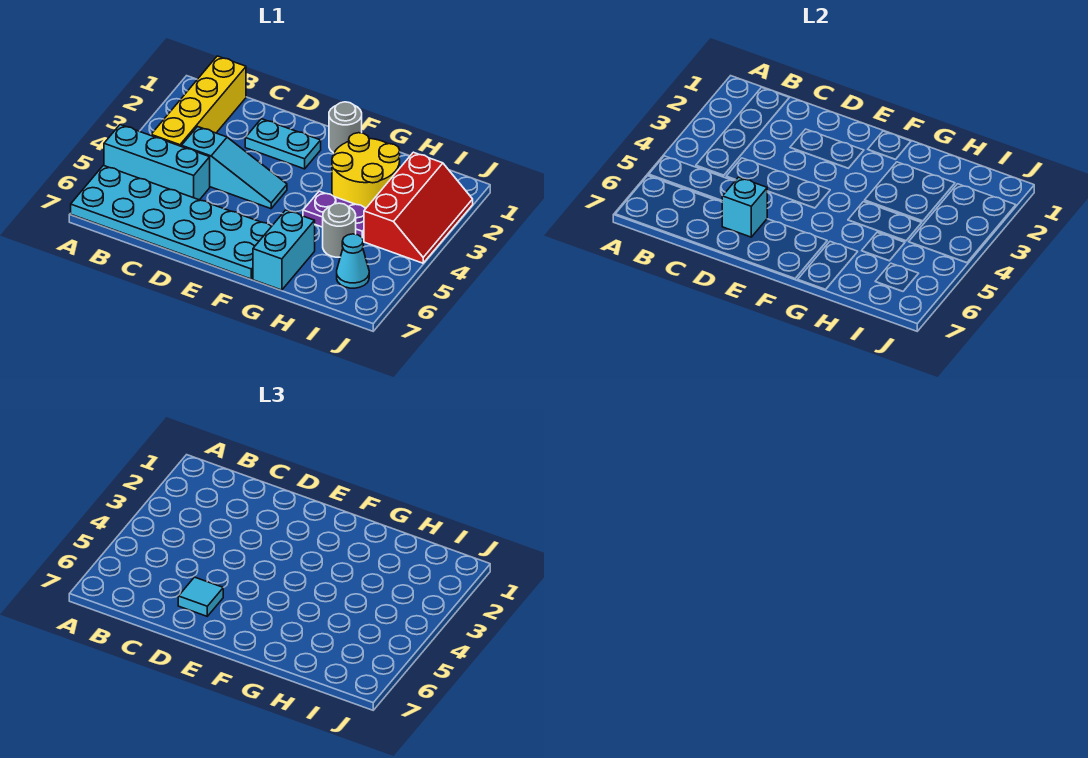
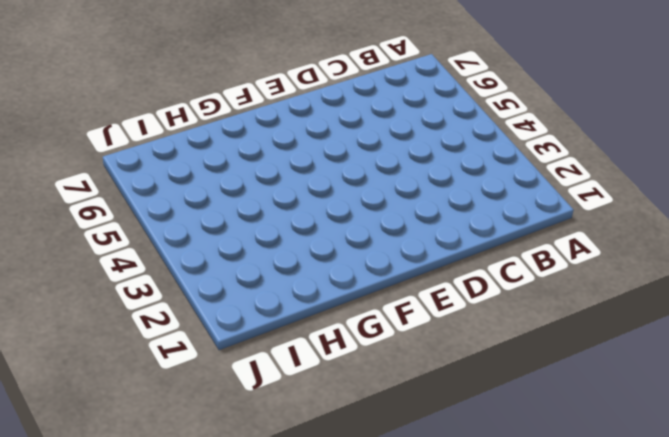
none -> cyan brick A5:C5 level 1
none -> cyan plate A6:F7 level 1
none -> yellow brick B1:B4 level 1

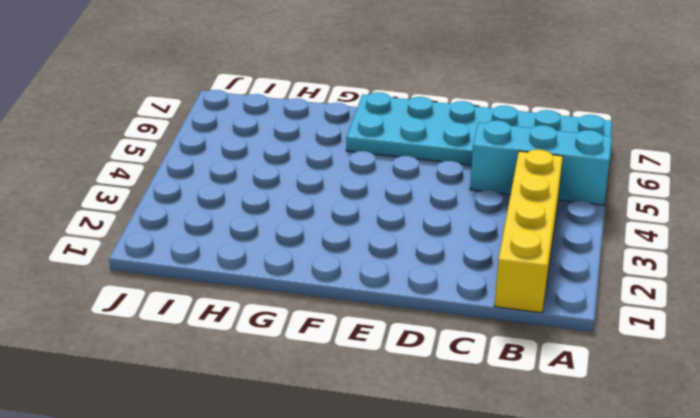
none -> cyan slope C4:E4 level 1 top C
none -> cyan plate D2:E2 level 1
none -> grey round brick F1 level 1

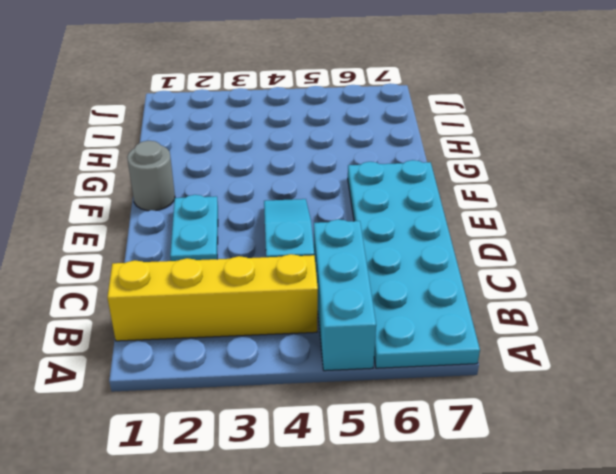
none -> yellow round brick G2:H3 level 1
none -> purple plate G4:H4 level 1
none -> cyan brick G6:G7 level 1

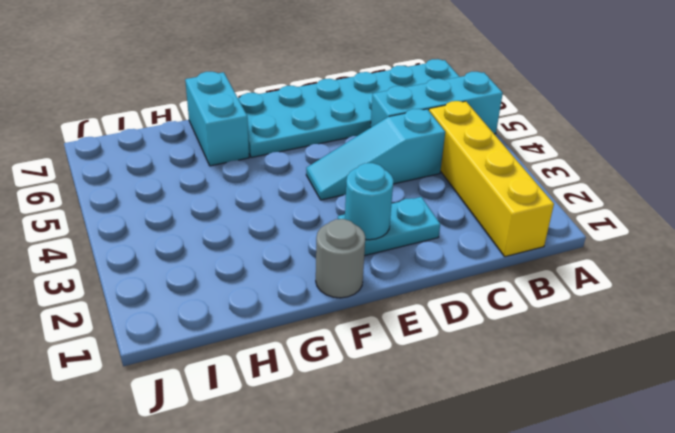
cyan round brick E2 level 2 -> none
none -> yellow round brick G2:H3 level 1
none -> purple plate G4:H4 level 1
none -> grey round brick H5 level 1

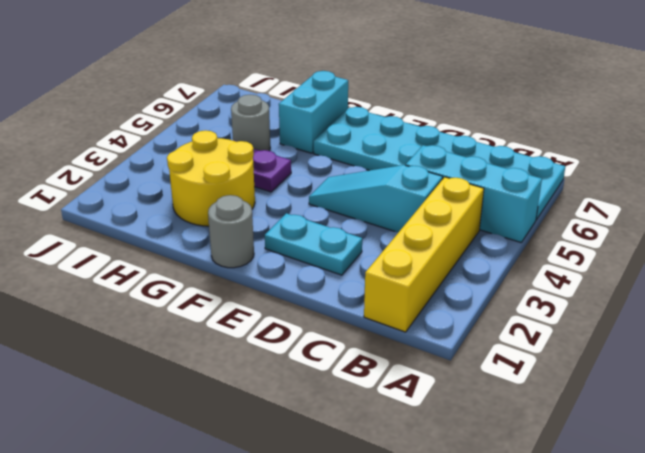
none -> red slope I2:J4 level 1 top I
none -> cyan cone I6 level 1
none -> cyan brick D6 level 2

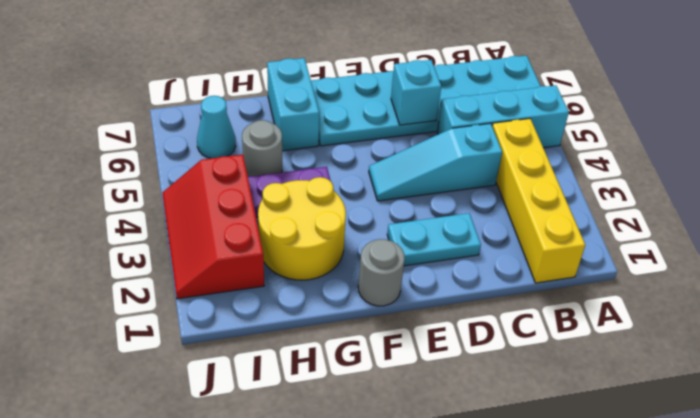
none -> cyan tile D6 level 3

